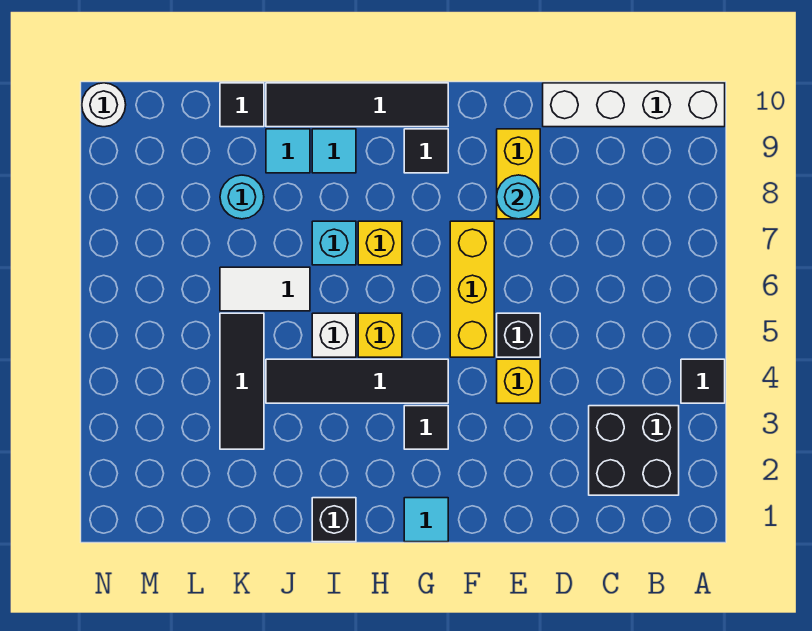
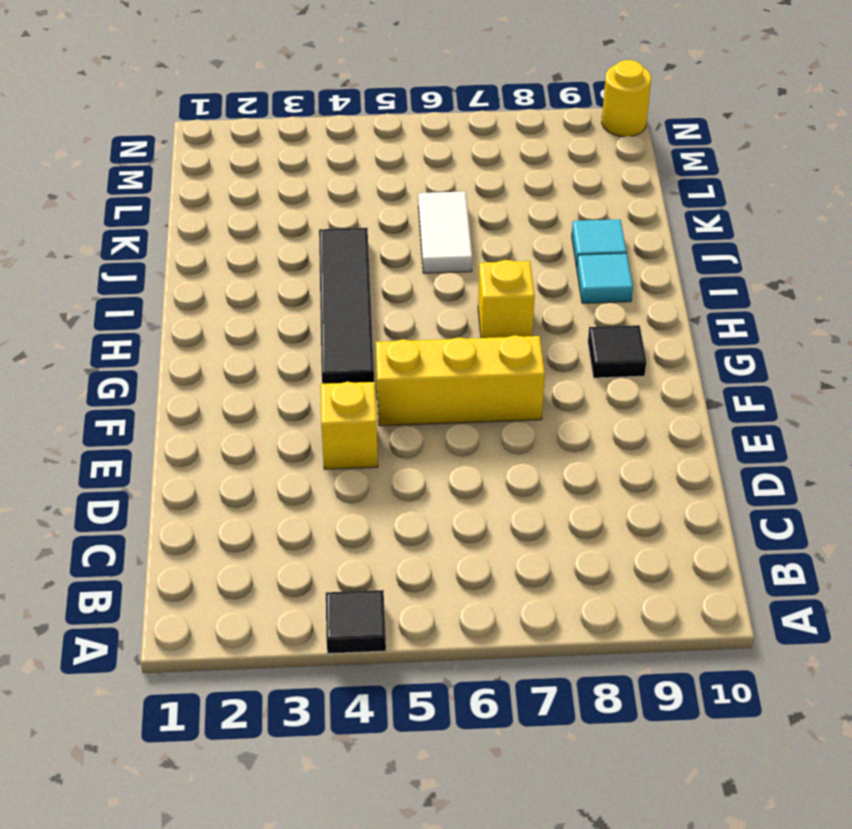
yellow round brick N10 level 1 -> white round brick N10 level 1
none -> white brick A10:D10 level 1
none -> black brick B2:C3 level 1
none -> black brick E5 level 1

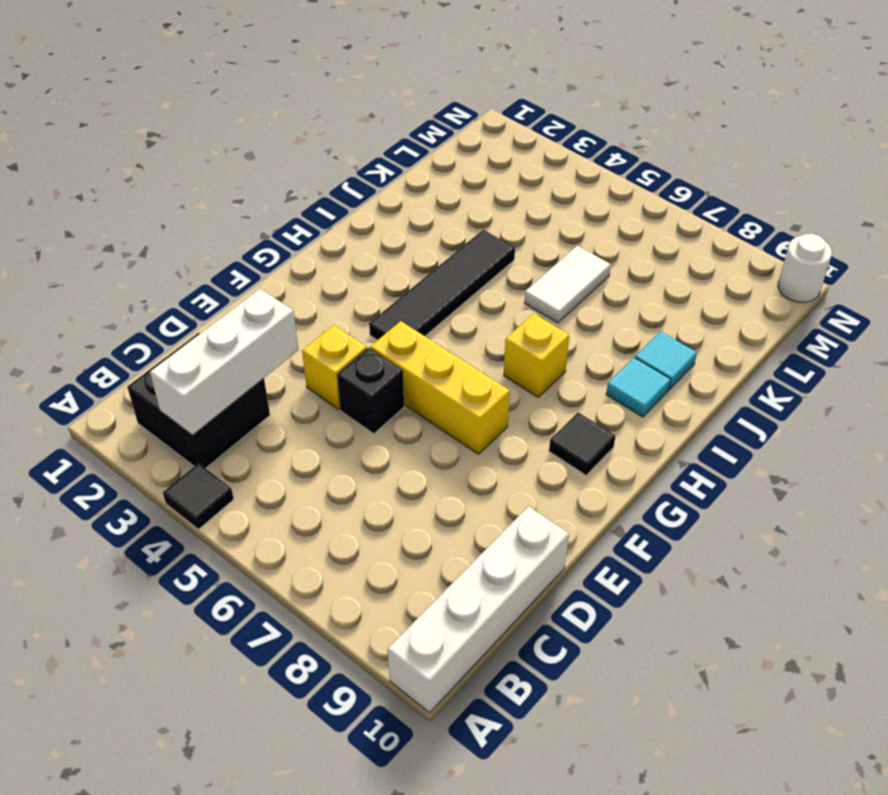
white brick B3:D3 level 2 -> none
none -> yellow brick E8:E9 level 1
none -> cyan tile G1 level 1
none -> black tile G3 level 1

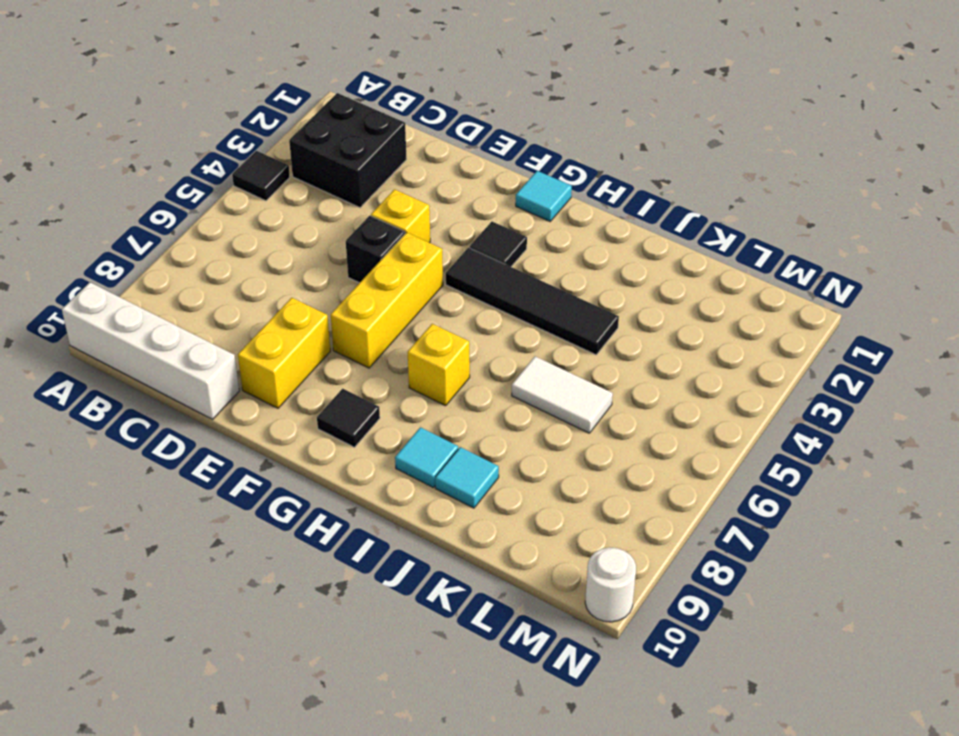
none -> black tile G10:J10 level 1
none -> yellow brick H5 level 1
none -> black brick I1 level 1

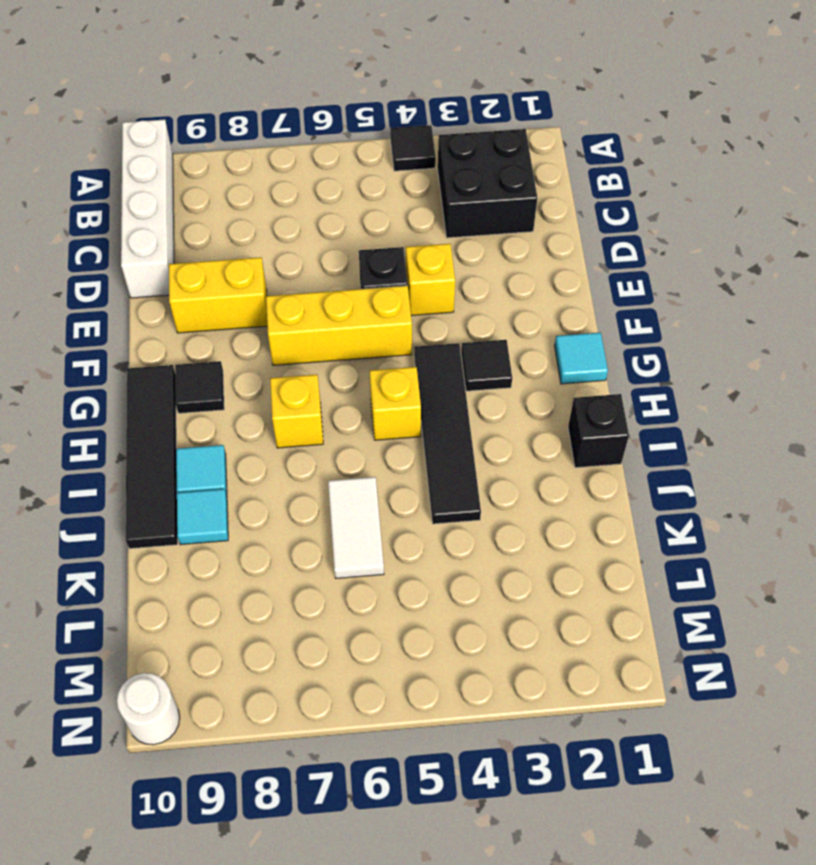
none -> white brick I5 level 1
none -> cyan brick I7 level 1
none -> black tile K3:K5 level 1

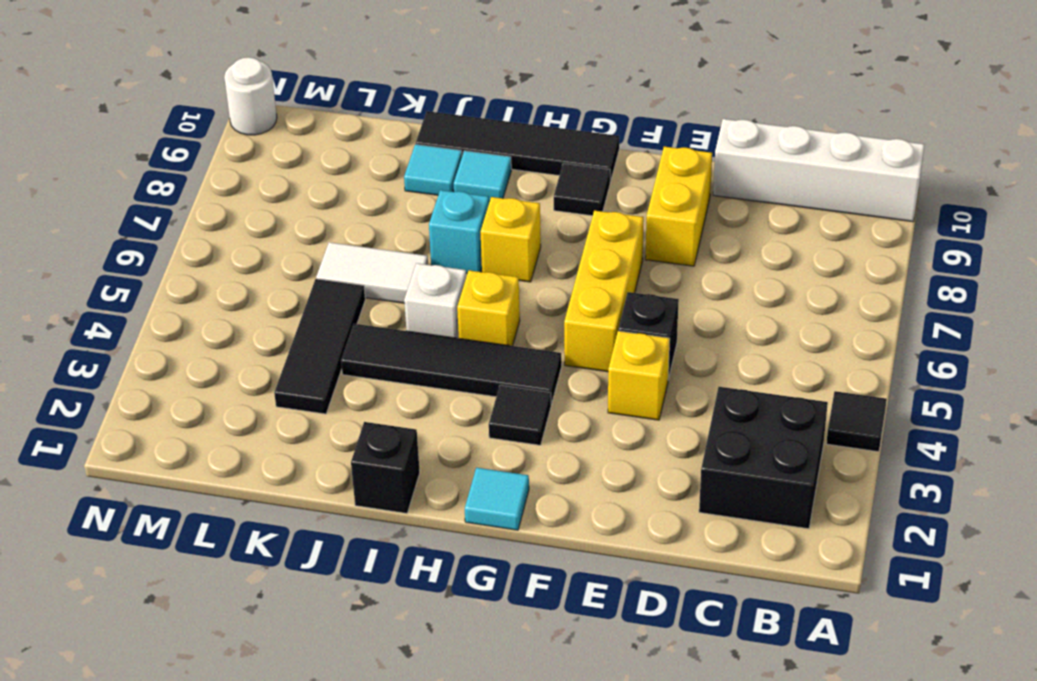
none -> cyan round brick K8 level 1
none -> black tile K10 level 1
none -> cyan round brick E8 level 2

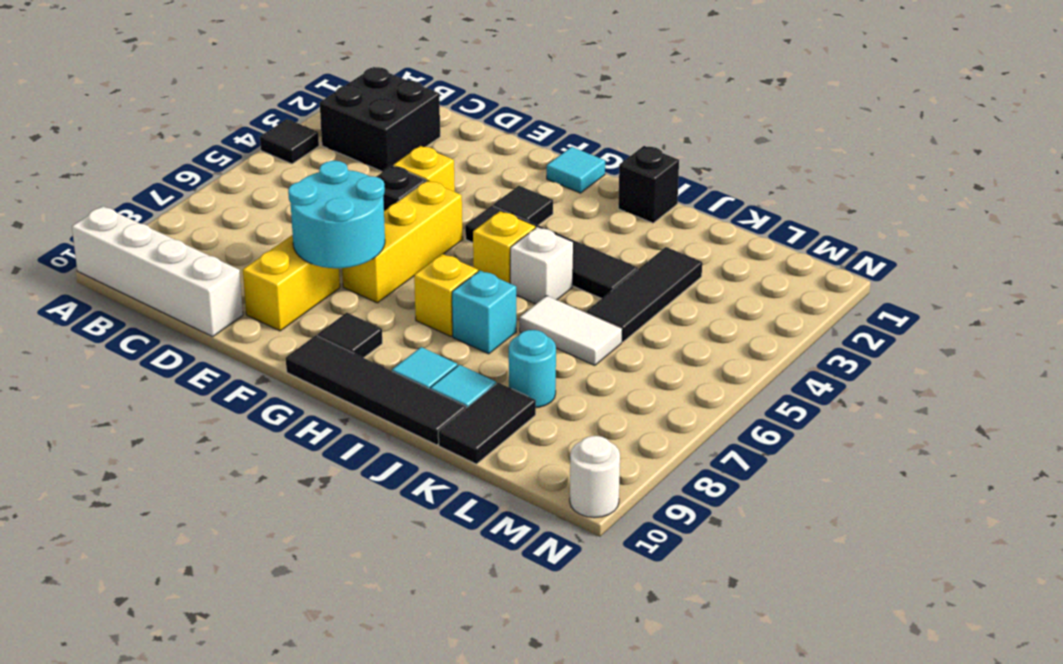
cyan round brick E7:F8 level 2 -> cyan round brick E8 level 2
black tile K9:K10 level 1 -> black tile K10 level 1

